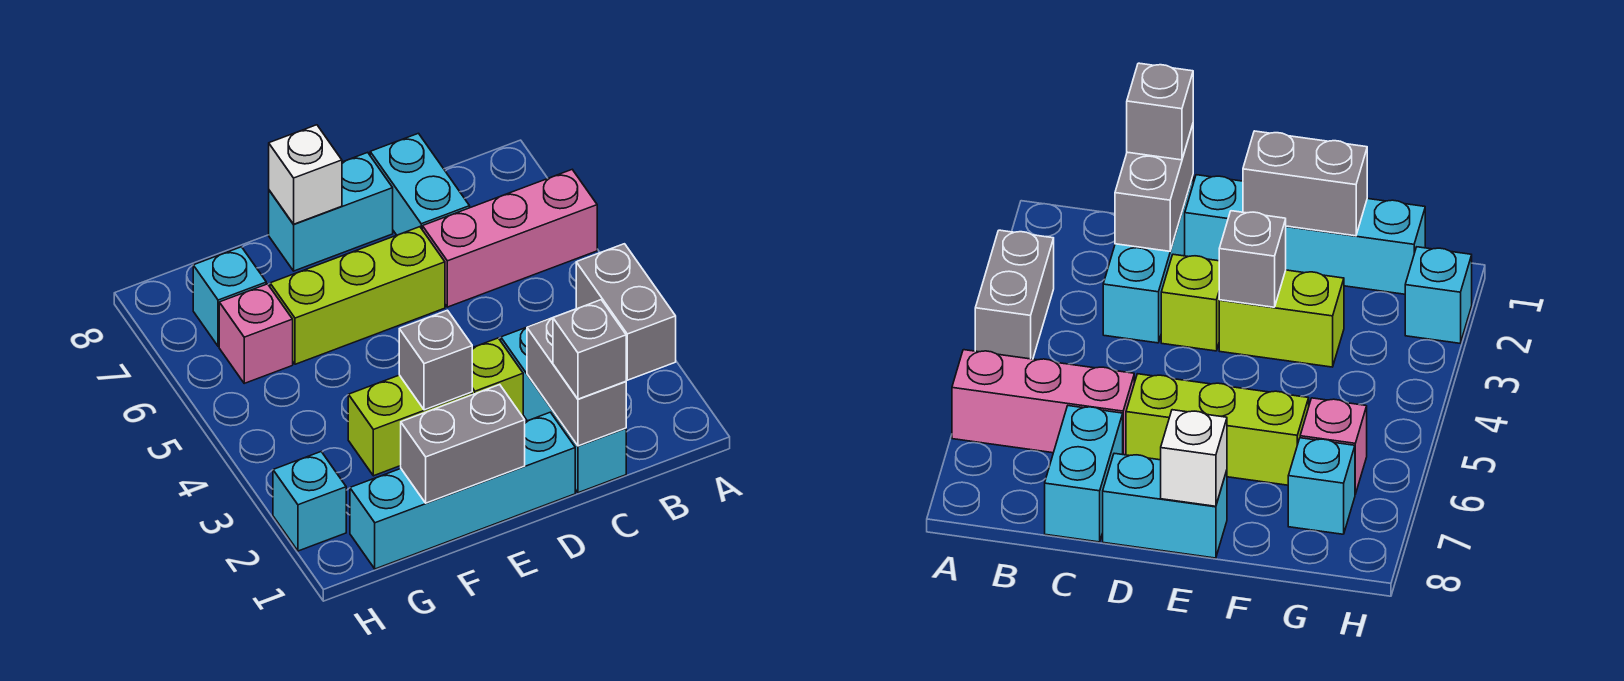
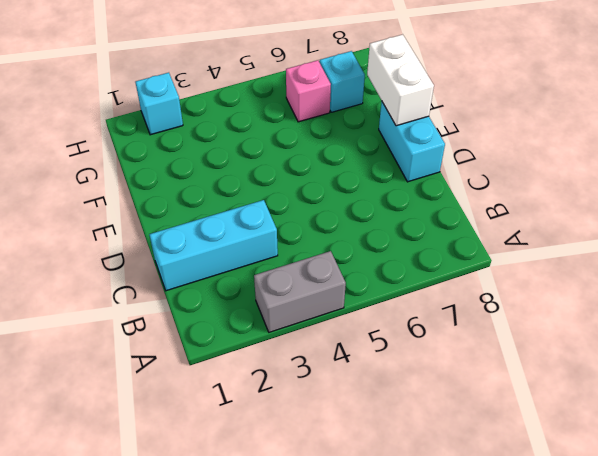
white brick E8:F8 level 2 -> white brick E8 level 2
none -> pink brick A6:C6 level 1
none -> cyan brick C7:C8 level 1
none -> cyan brick D1:G1 level 1

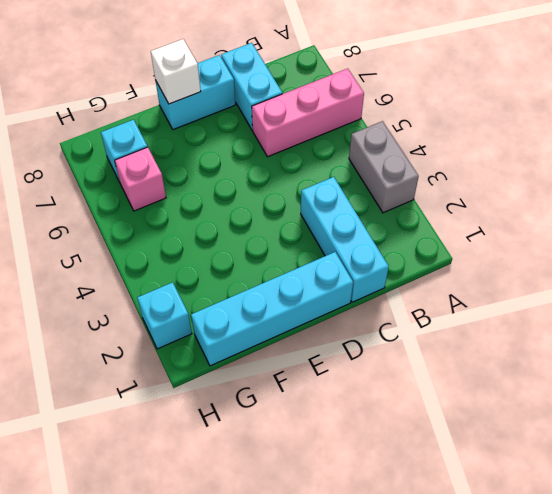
none -> lime brick D3 level 1
none -> lime brick D6:F6 level 1
none -> lime brick E3:F3 level 1

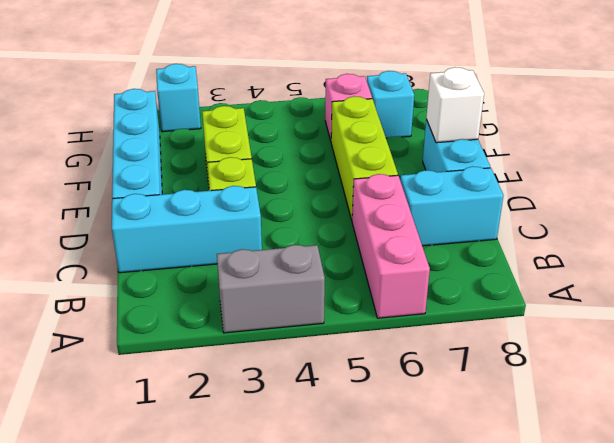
none -> grey brick C1:C2 level 2
none -> grey brick E1:F1 level 2
none -> grey brick E3 level 2

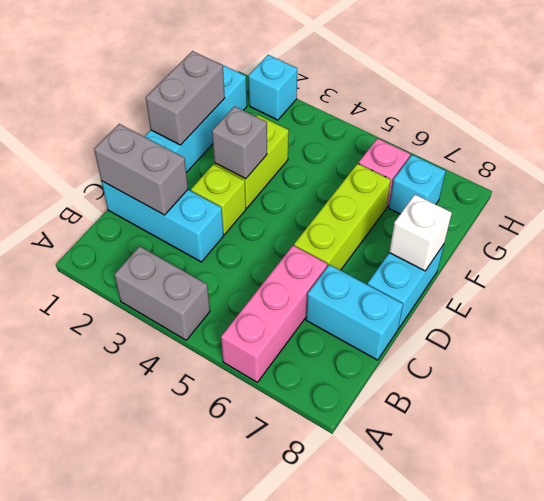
none -> grey brick C1 level 3

